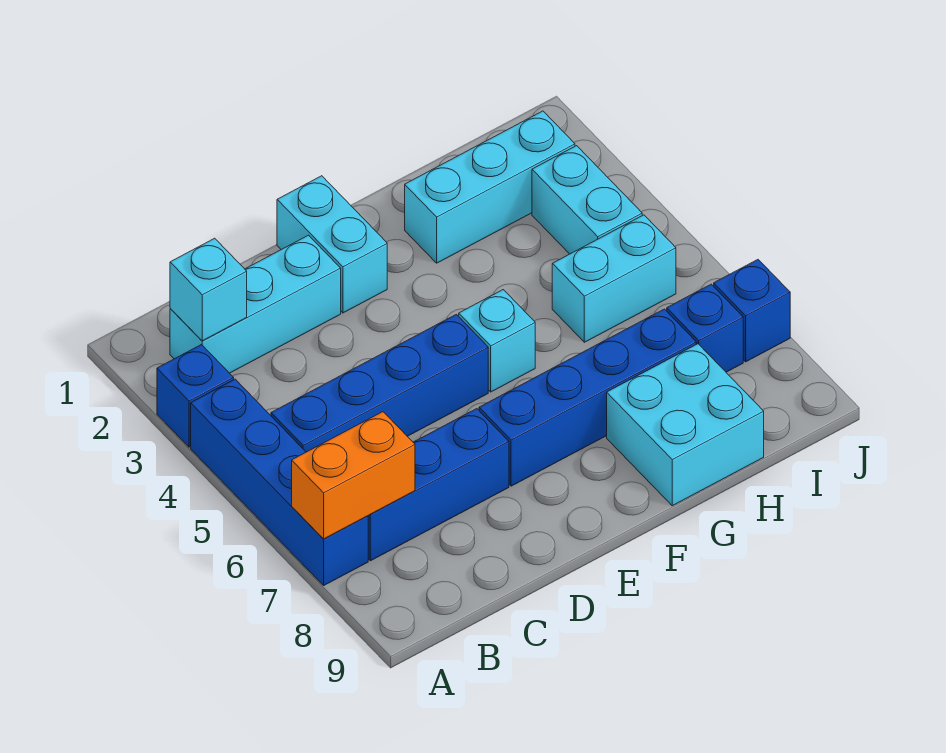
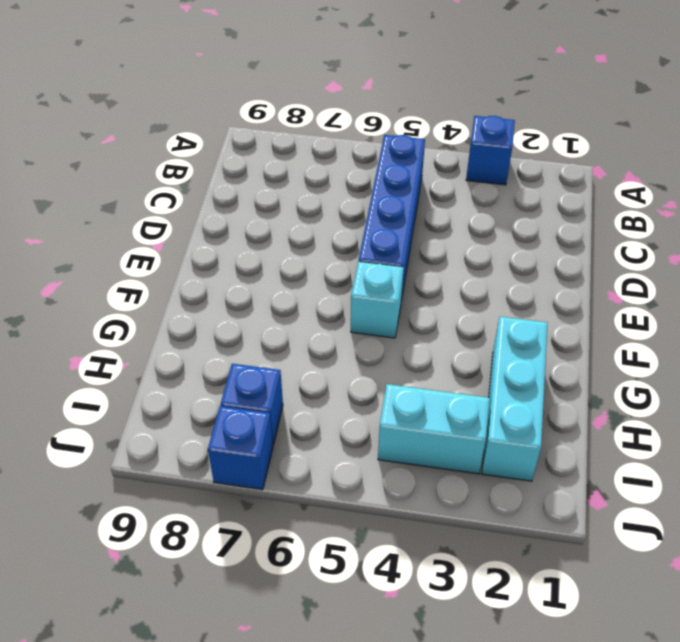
none -> blue brick A4:A7 level 1
none -> cyan brick B2:D2 level 1
none -> blue brick B7:D7 level 1

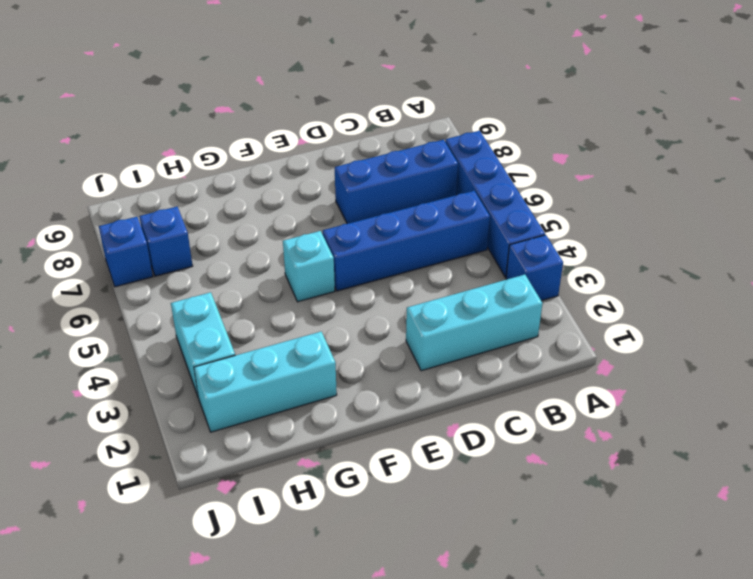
none -> cyan brick E1:E2 level 1
none -> blue brick E7:H7 level 1
none -> cyan brick G8:H9 level 1

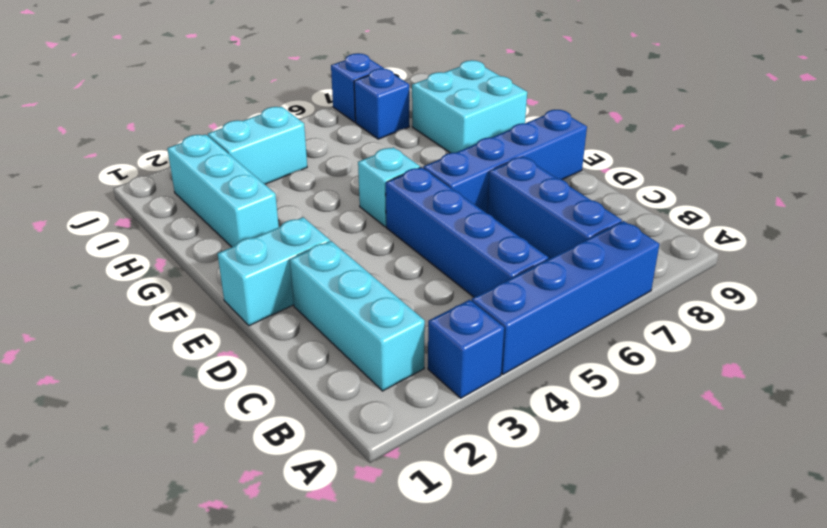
blue brick E6:E9 level 1 -> blue brick E7:H7 level 1
none -> cyan brick H5:I5 level 1
none -> orange brick A7:B7 level 2
none -> cyan brick B2 level 2

